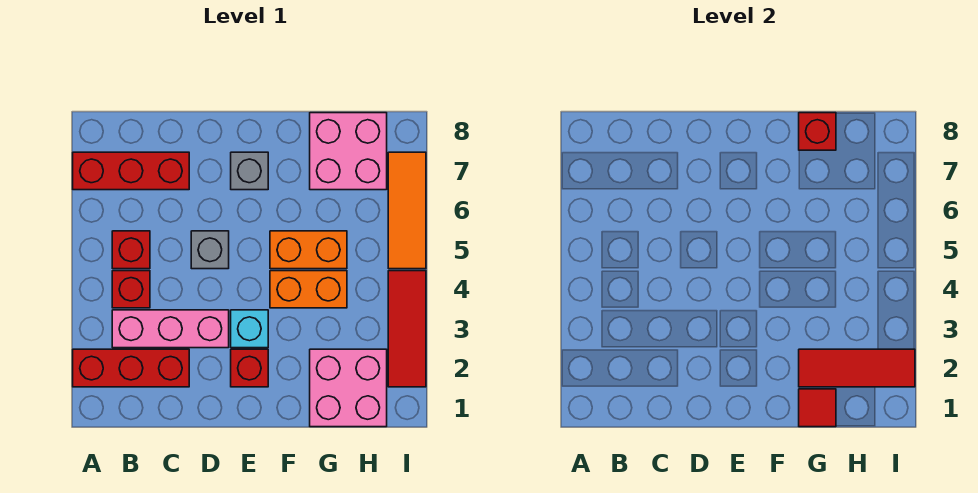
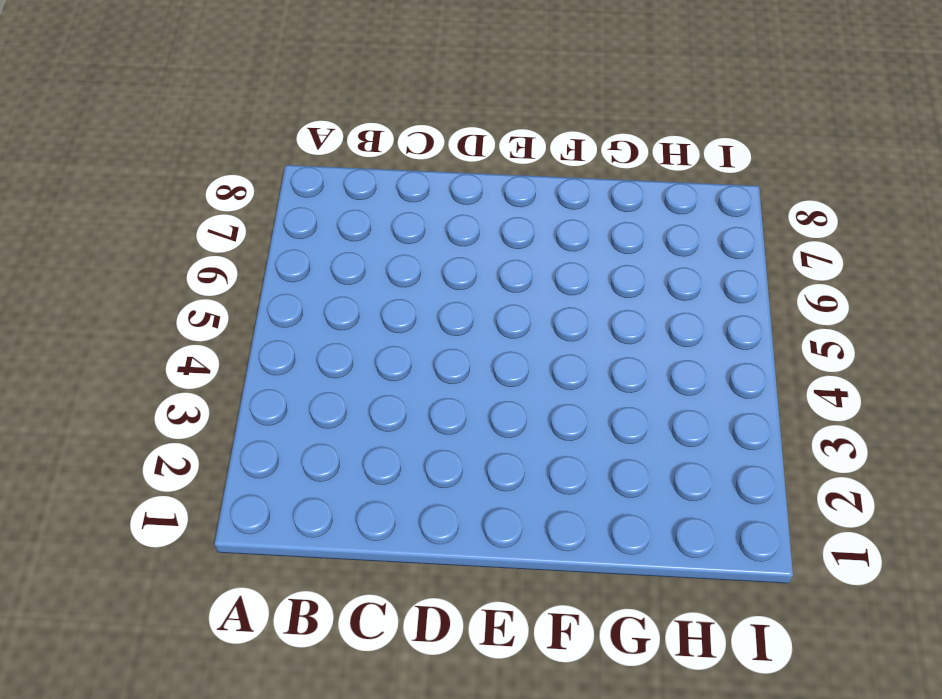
none -> red brick A2:C2 level 1
none -> red brick A7:C7 level 1
none -> pink brick B3:D3 level 1

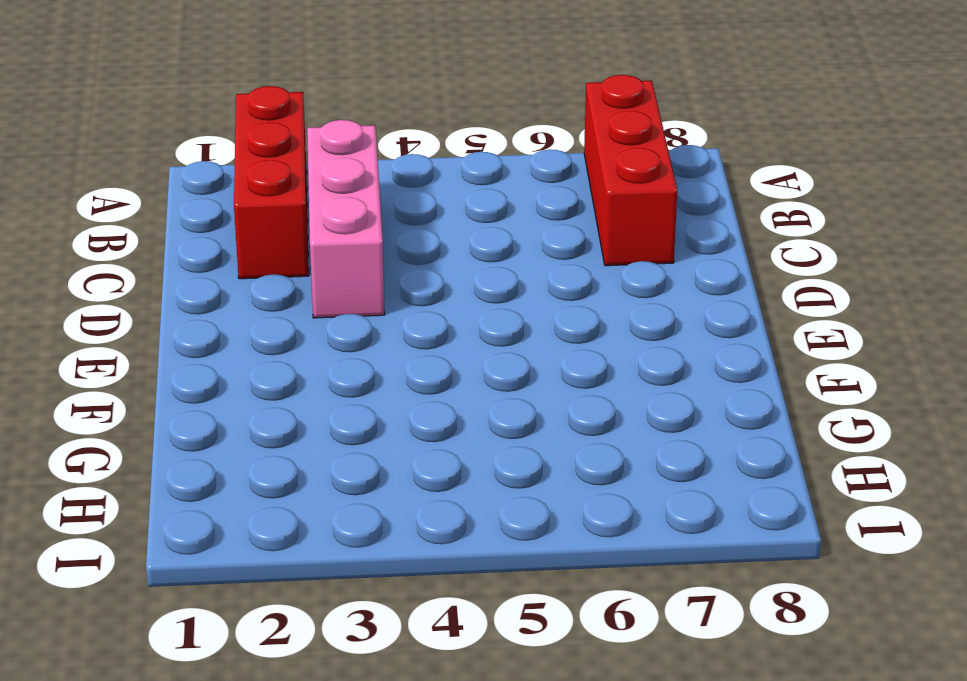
none -> red brick B4 level 1
none -> red brick B5 level 1
none -> grey brick D5 level 1

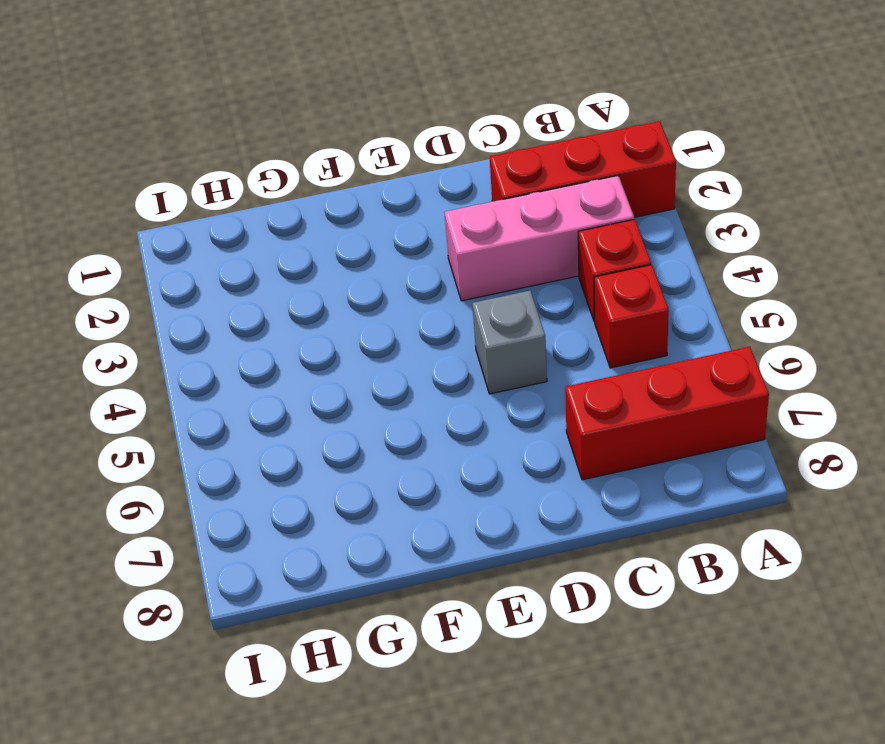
none -> red brick E2 level 1
none -> cyan brick E3 level 1
none -> grey brick E7 level 1

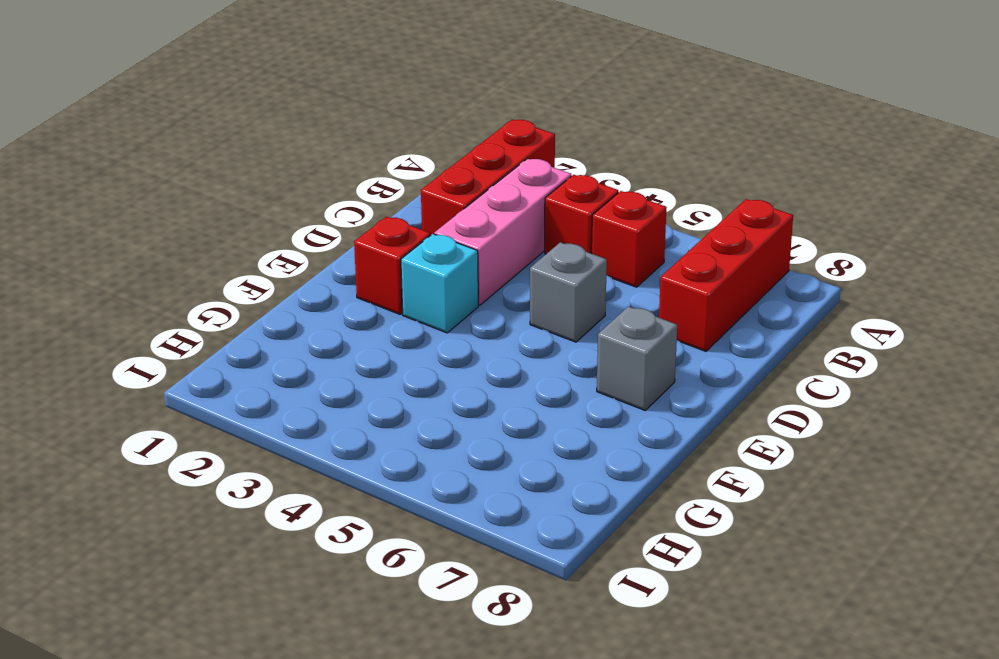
none -> orange brick F4:G4 level 1
none -> orange brick F5:G5 level 1
none -> pink brick G1:H2 level 1

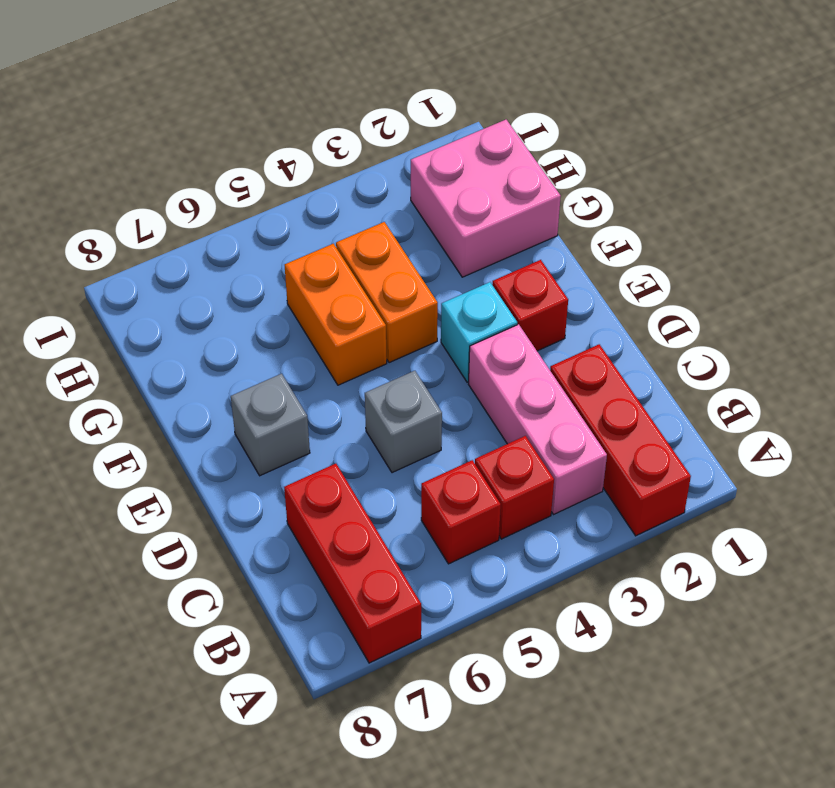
none -> pink brick G7:H8 level 1
none -> red tile I2:I4 level 1
none -> orange tile I5:I7 level 1

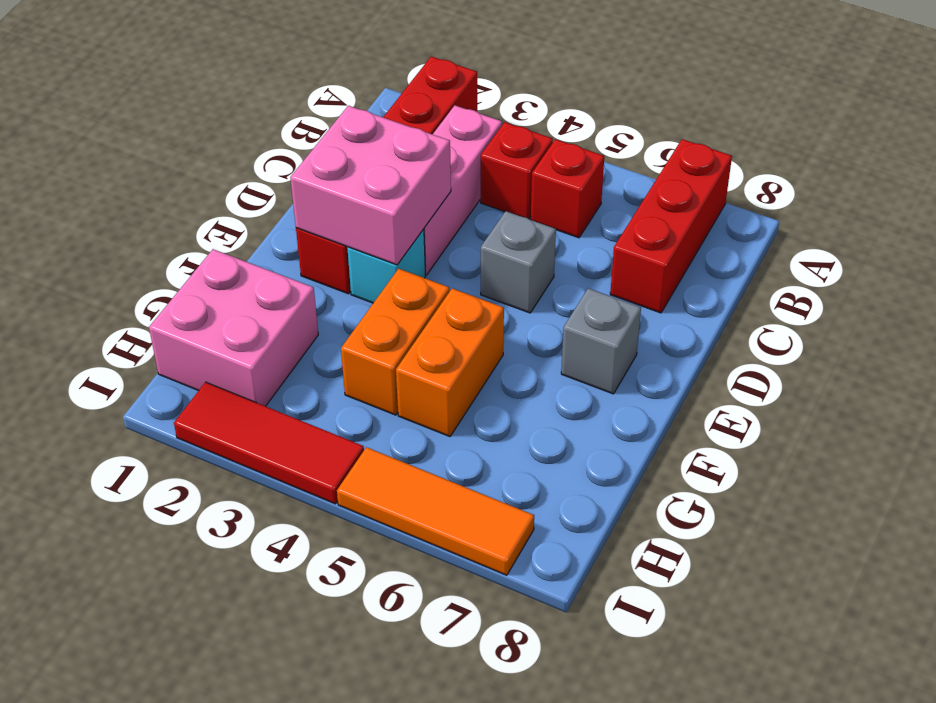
pink brick D2:E3 level 2 -> pink brick G7:H8 level 1
none -> red tile G1 level 2
none -> red tile G2:I2 level 2
none -> red brick G8 level 2

